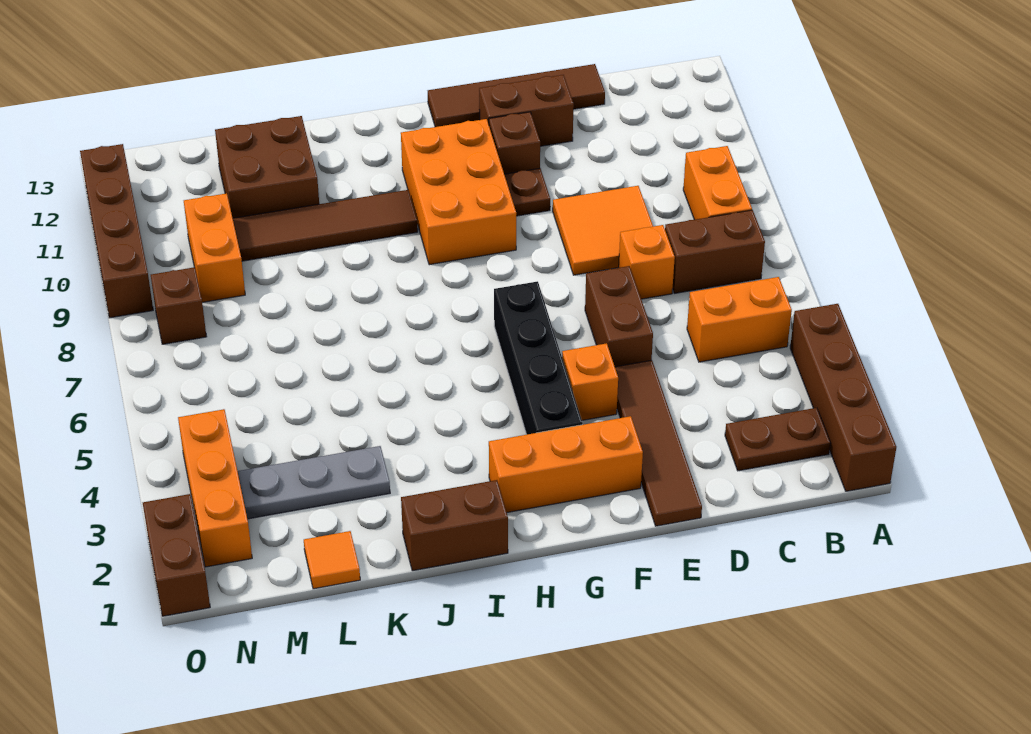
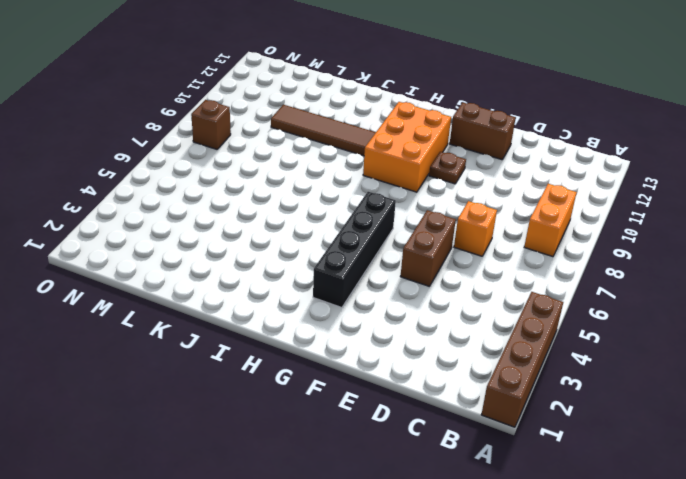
none -> brown plate B2:C2 level 1
none -> orange brick B5:C5 level 1
none -> brown brick B7:C7 level 1

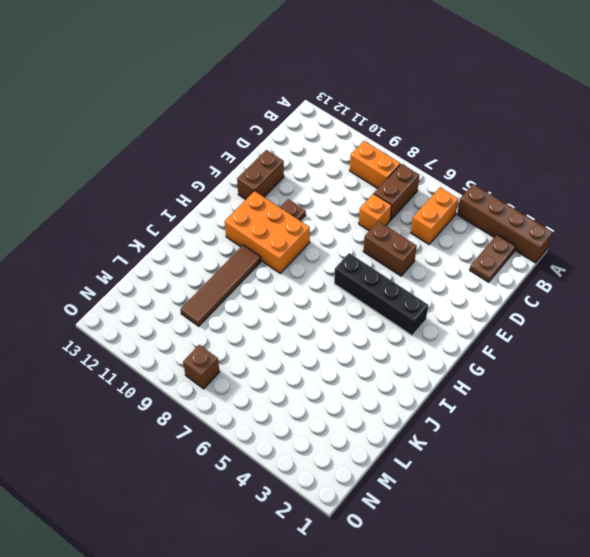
none -> orange tile D8:E9 level 1
none -> brown tile D13:G13 level 1
none -> brown tile E1:E4 level 1

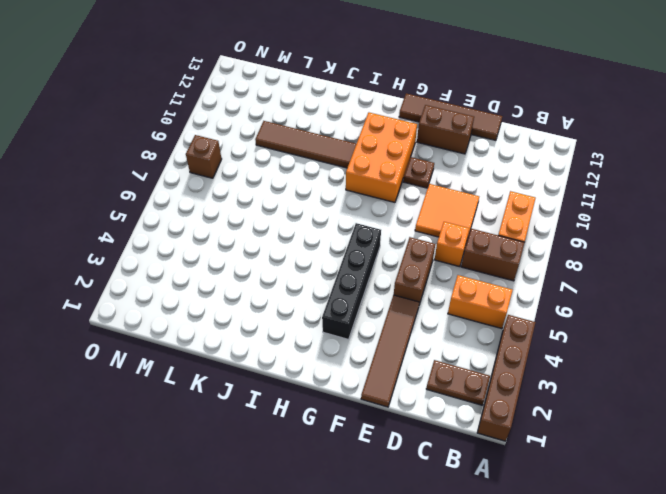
none -> orange brick F2:H2 level 1
none -> orange brick F4 level 1
none -> brown brick F11 level 1

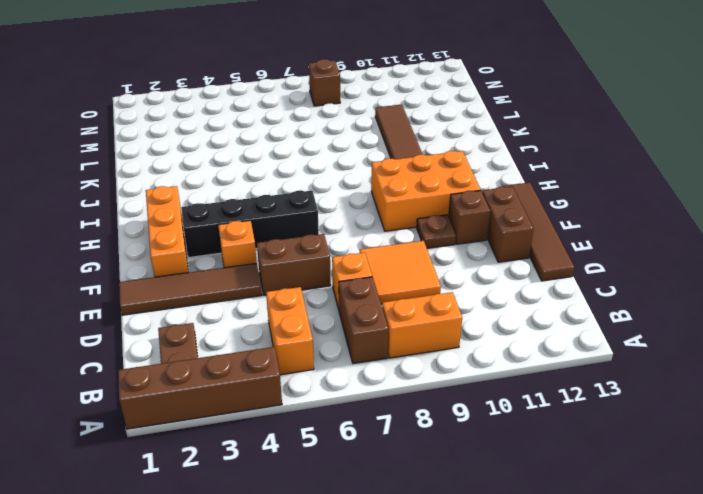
none -> brown brick I1:J1 level 1
none -> grey plate K3:M3 level 1
none -> brown brick K11:L12 level 1

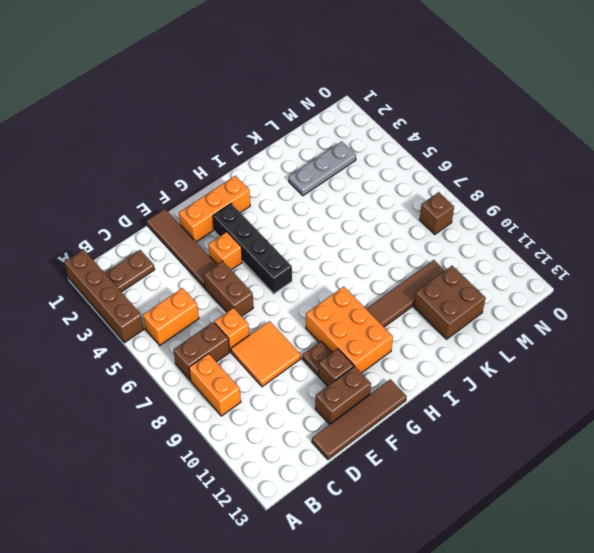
none -> brown brick I1:J1 level 1
none -> orange tile L1 level 1
none -> orange brick M9:M10 level 1

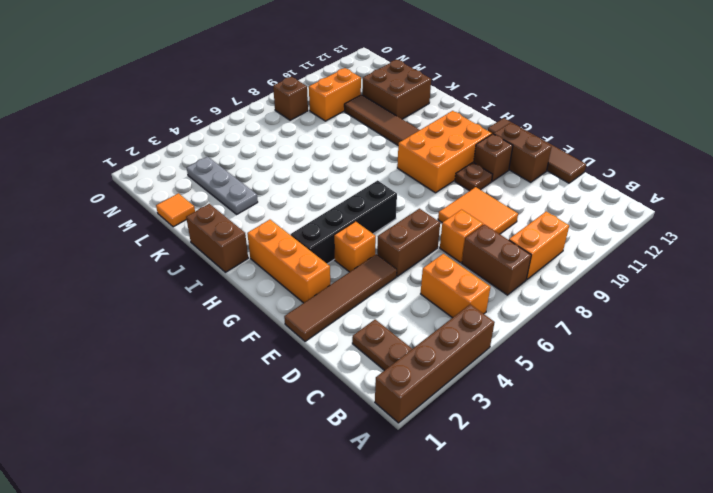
none -> orange brick N2:N4 level 1
none -> brown brick O1:O2 level 1
none -> brown brick O9:O12 level 1

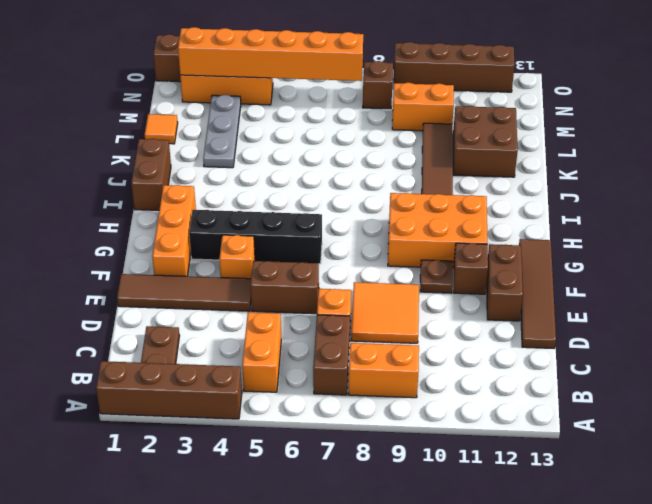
orange brick N2:N7 level 2 -> none

